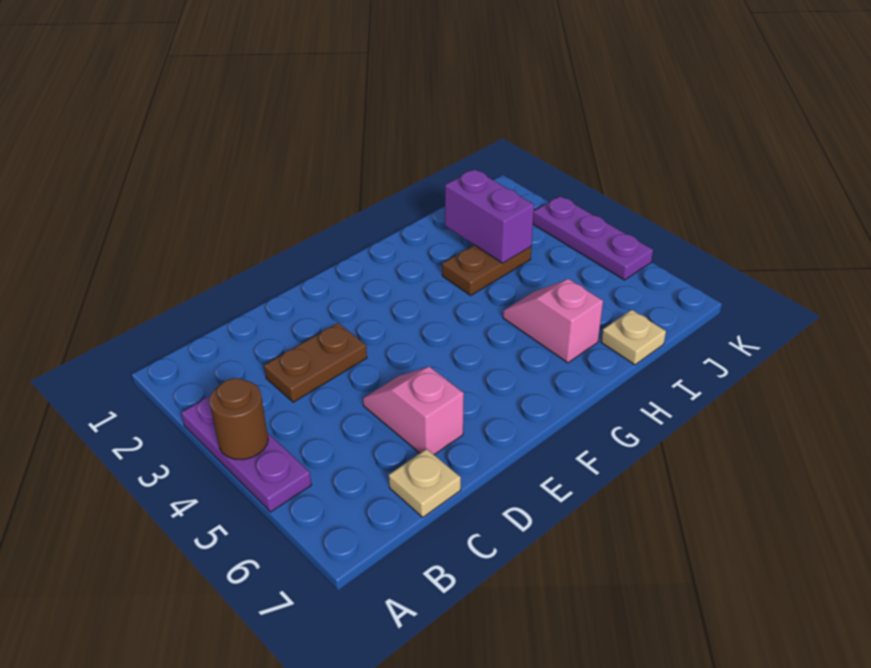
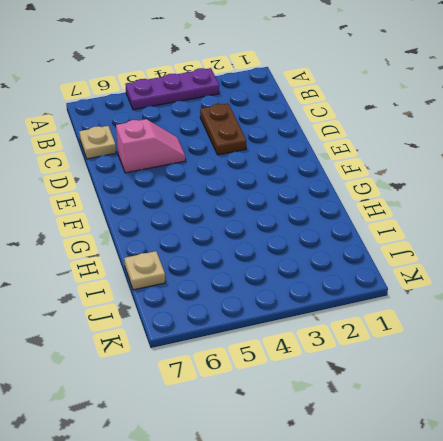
none -> brown plate H3:I3 level 1
none -> pink slope H5:H6 level 1 top 6

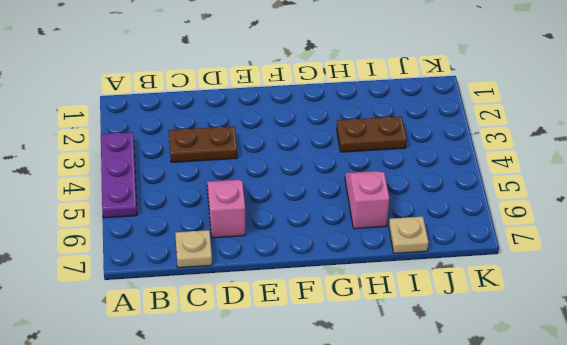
none -> purple plate K3:K5 level 1
none -> brown round brick A4 level 2

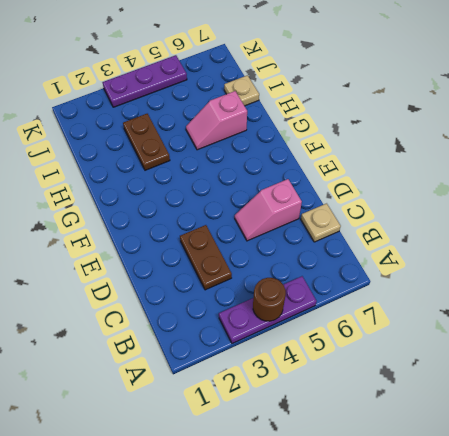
none -> purple brick I2:I3 level 2

